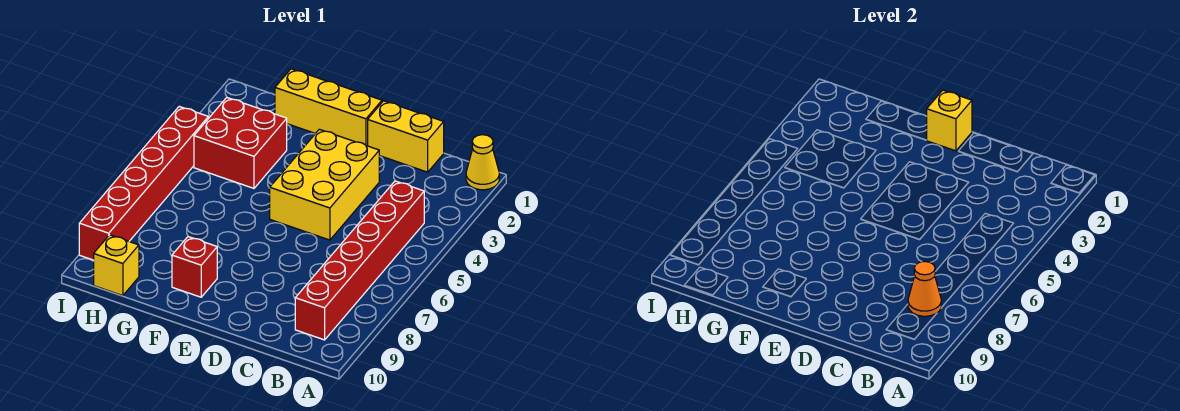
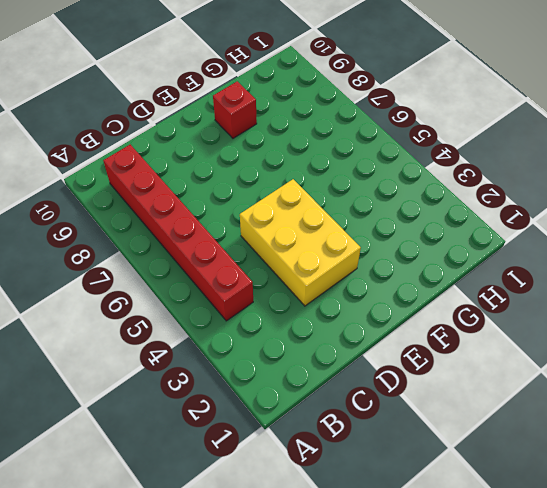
none -> yellow cone A1 level 1
none -> yellow brick C1:D1 level 1

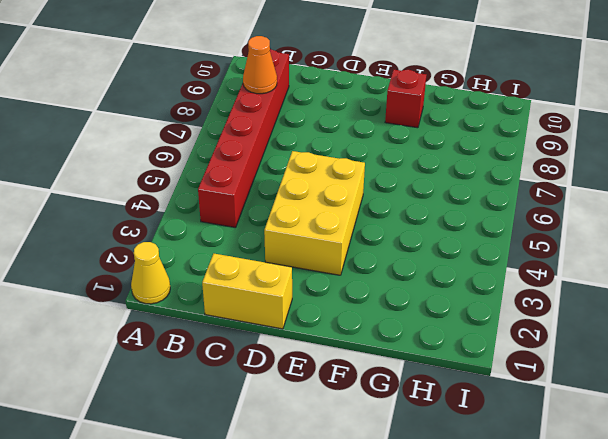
none -> yellow brick E1:G1 level 1
none -> red brick G3:H4 level 1

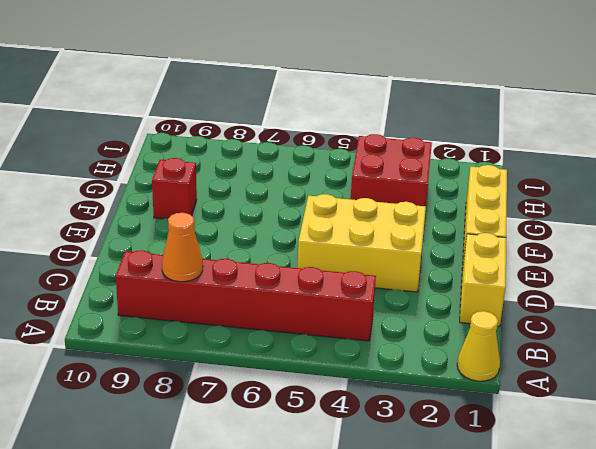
none -> yellow brick H10 level 1
none -> red brick I4:I9 level 1

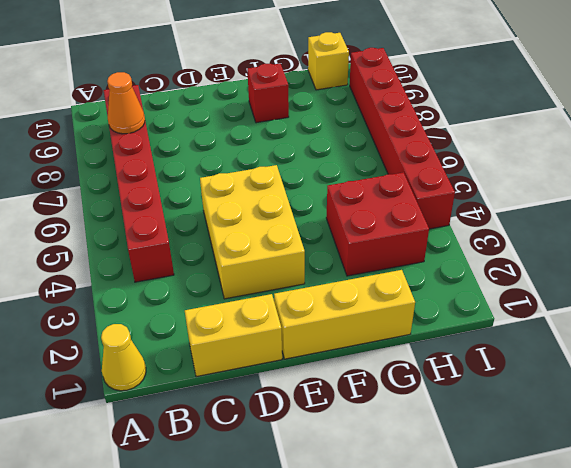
none -> yellow brick E1 level 2

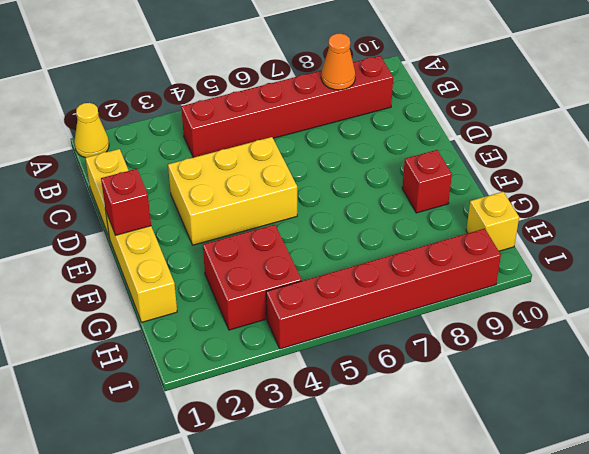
red brick E1 level 2 -> yellow brick E1 level 2

